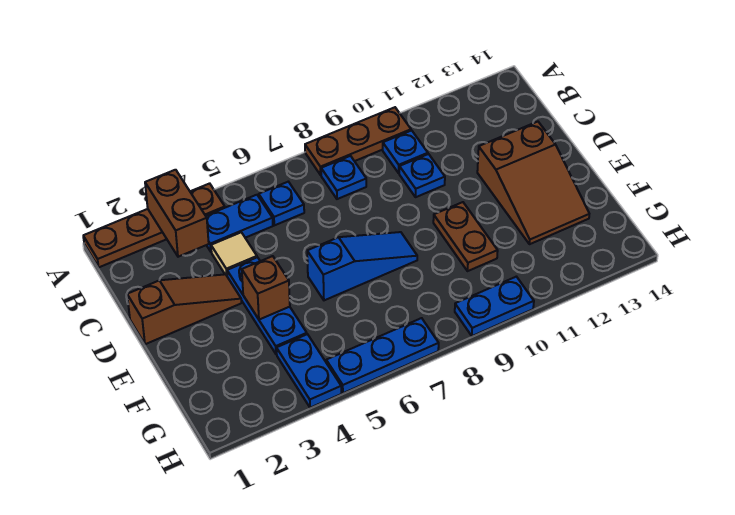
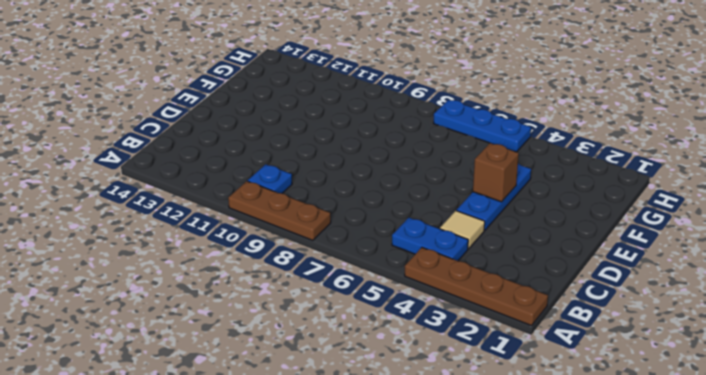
none -> blue plate B6 level 1
none -> blue plate B8 level 1
none -> blue plate C10 level 1

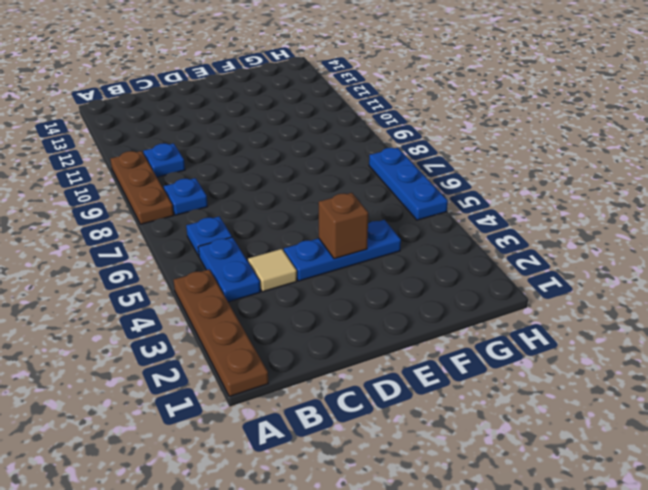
none -> blue plate C10 level 1
none -> brown slope D1:D3 level 1 top 1
none -> brown slope D12:F13 level 1 top D

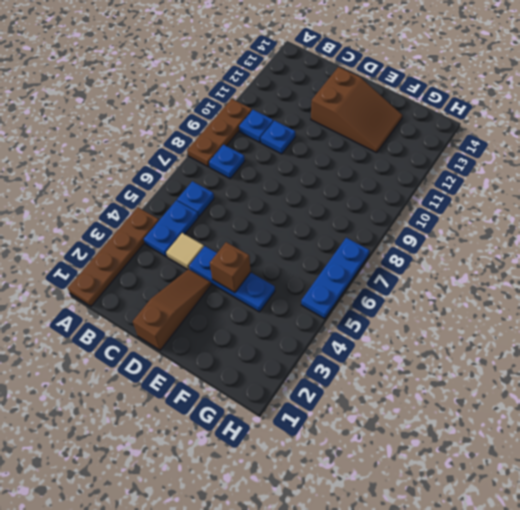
none -> blue slope E6:E8 level 1 top 6
none -> brown plate E10:F10 level 1
none -> blue plate G4:H4 level 1

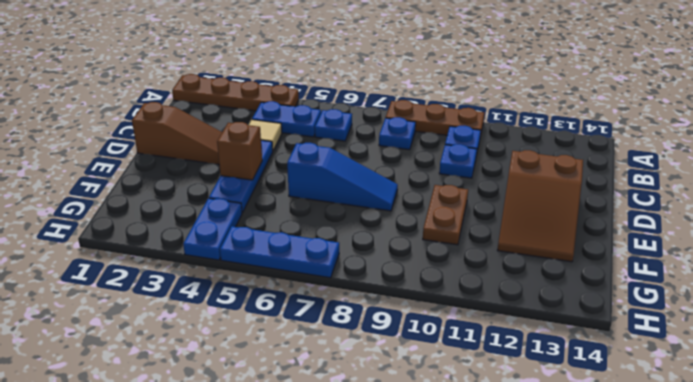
none -> blue plate H9:H10 level 1
none -> brown brick A3:B3 level 2

